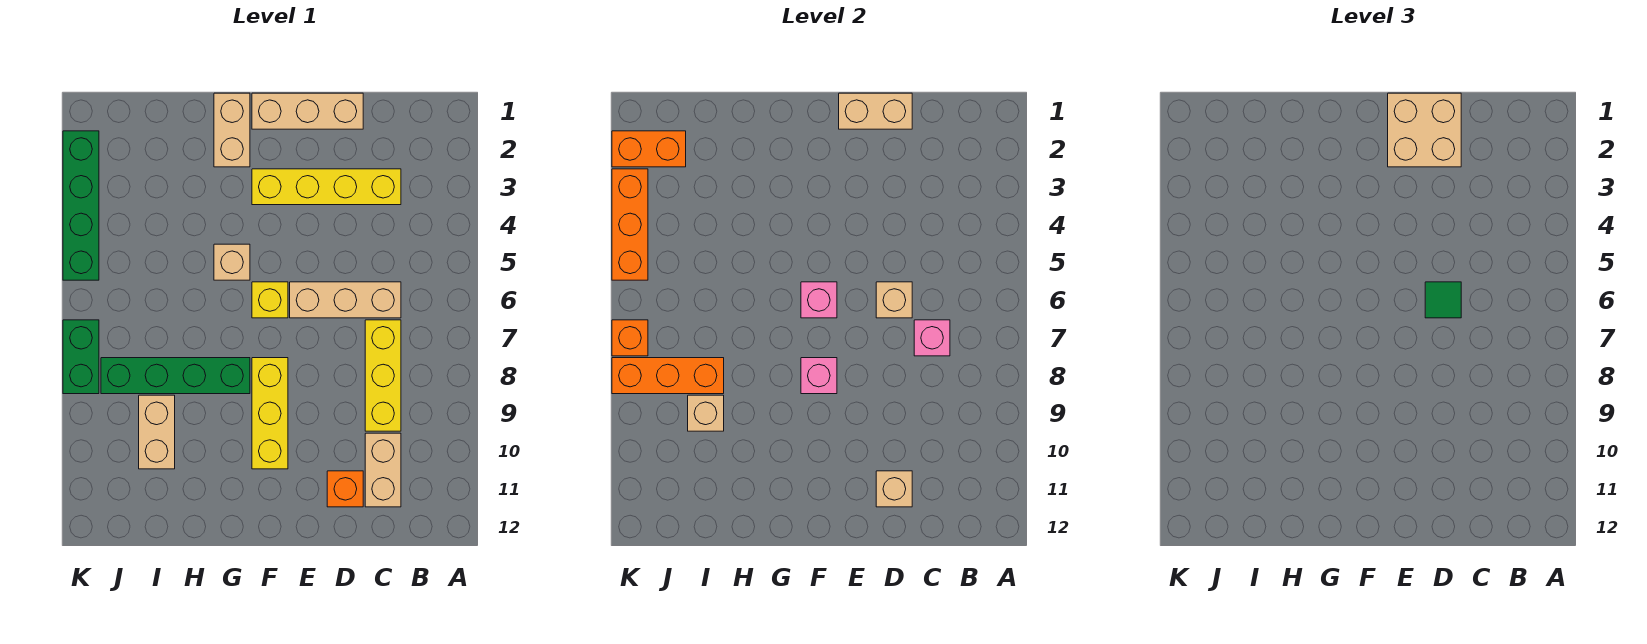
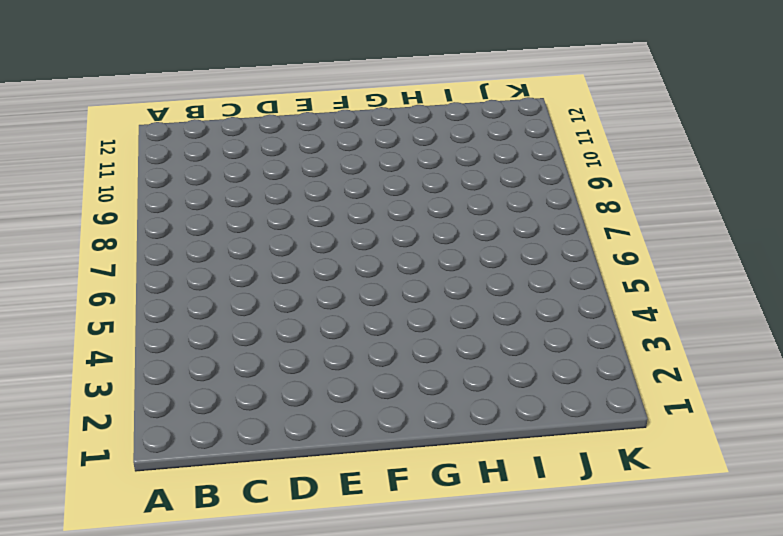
none -> yellow brick C3:F3 level 1
none -> tan brick C6:E6 level 1
none -> yellow brick C7:C9 level 1

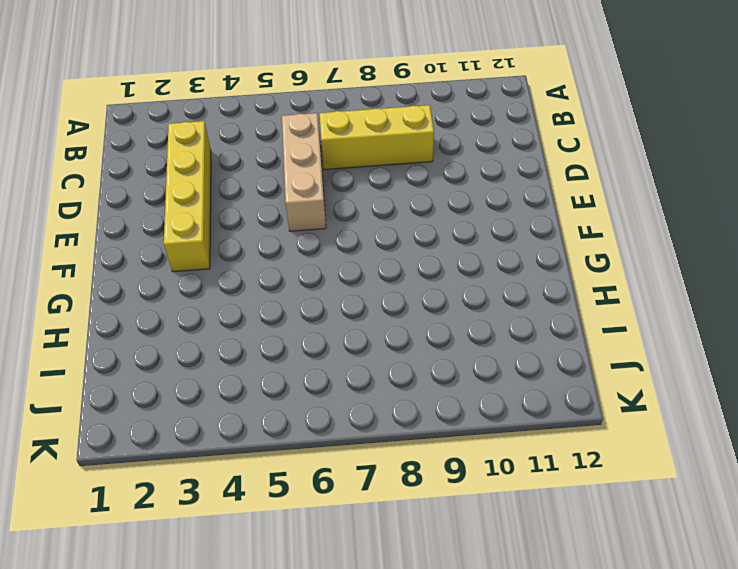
none -> tan brick C10:C11 level 1
none -> tan brick D1:F1 level 1
none -> orange brick D11 level 1

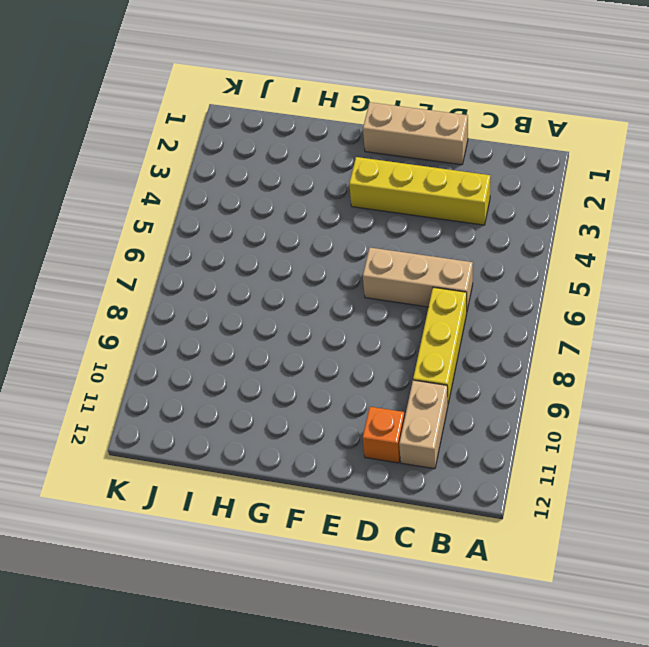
none -> yellow brick F6 level 1
none -> yellow brick F8:F10 level 1
none -> tan brick G1:G2 level 1

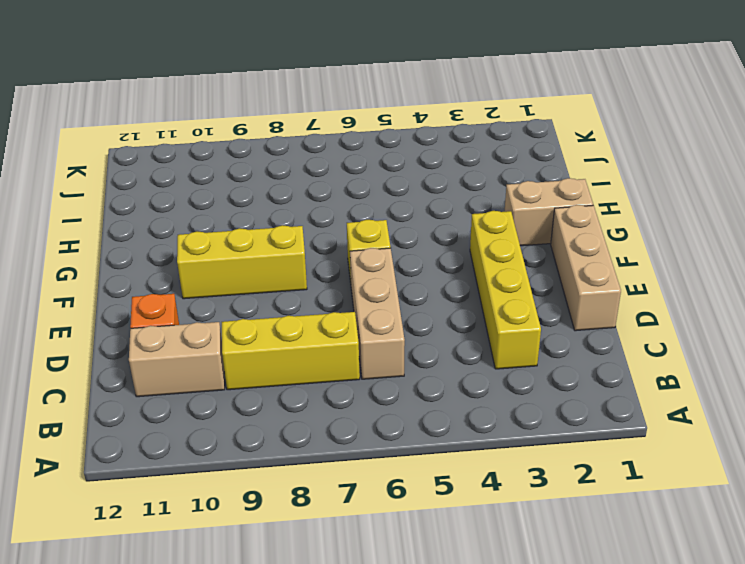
none -> tan brick G5 level 1
none -> green brick G8:J8 level 1
none -> tan brick I9:I10 level 1

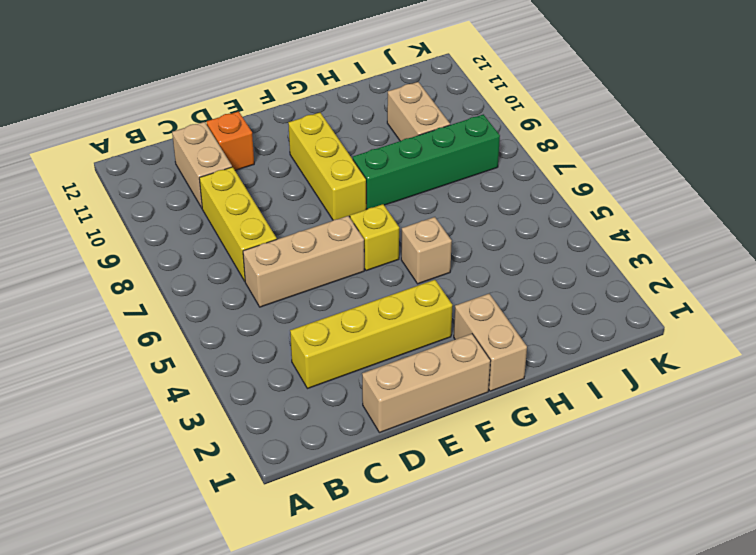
none -> green brick K2:K5 level 1
none -> green brick K7:K8 level 1
none -> pink brick C7 level 2

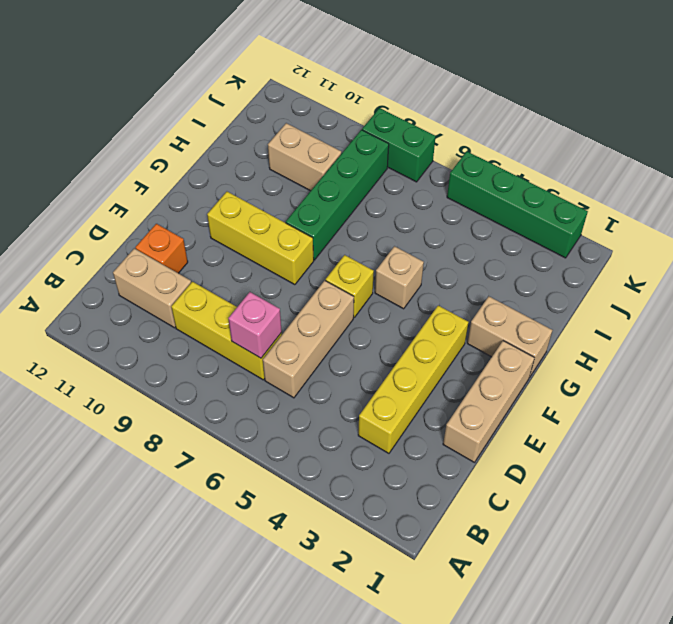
none -> tan brick D1:E1 level 2
none -> tan brick D6 level 2
none -> tan brick D11 level 2

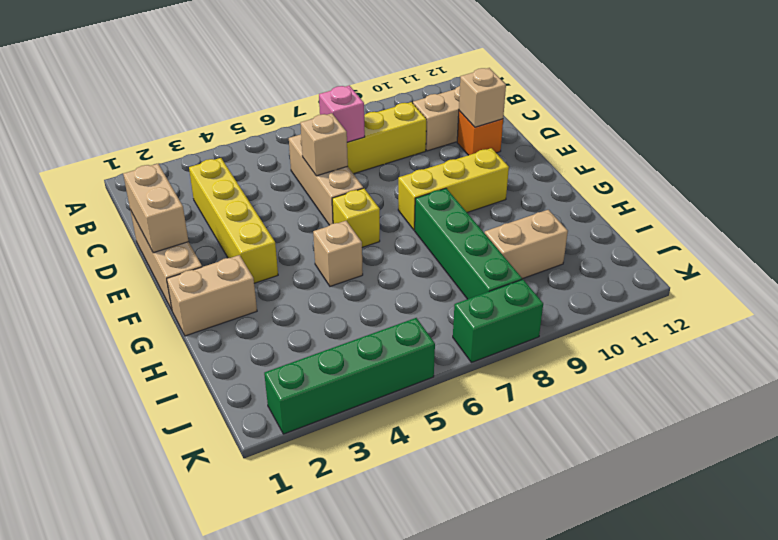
none -> pink brick F6 level 2
none -> pink brick F8 level 2
none -> orange brick I8:K8 level 2

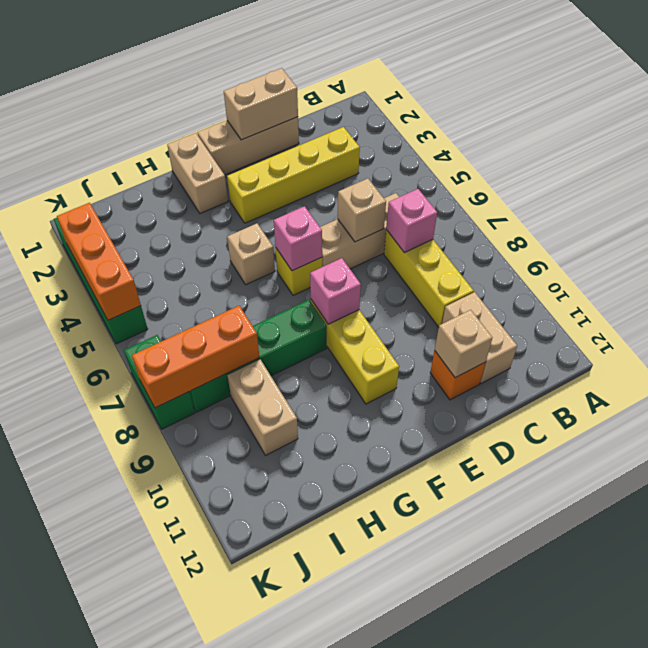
none -> tan brick I9 level 2
none -> orange brick J2:K2 level 2
none -> orange brick K7 level 2

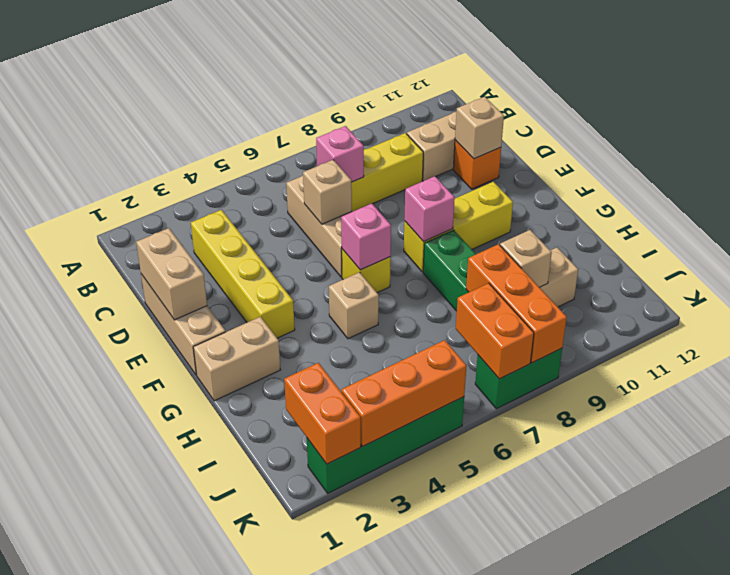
orange brick J7:K7 level 2 -> orange brick K7 level 2
none -> tan brick D1:E2 level 3
none -> green tile D6 level 3

